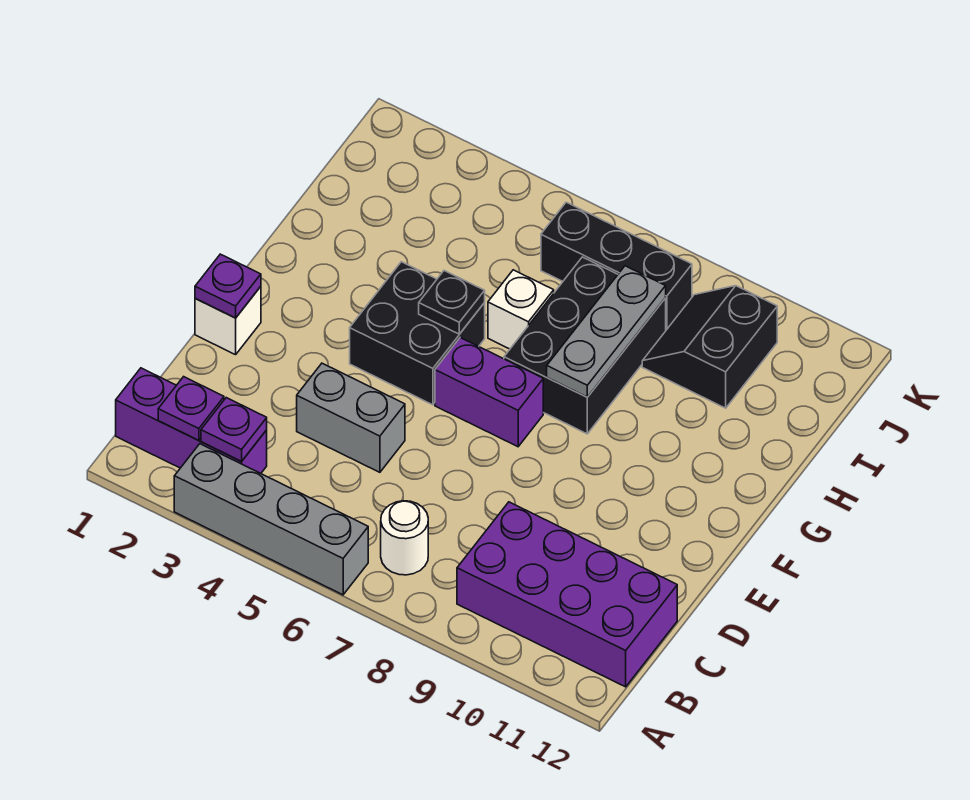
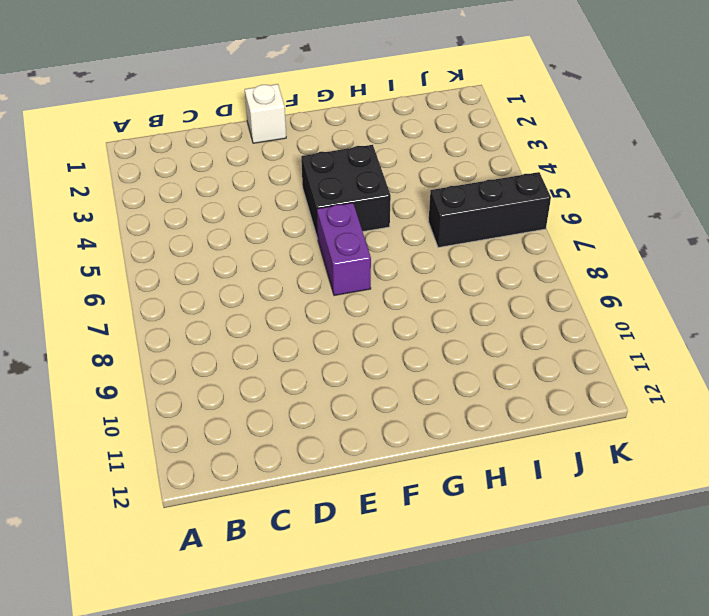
black brick I6:K6 level 1 -> black brick J6:J8 level 1
none -> grey brick A3:A6 level 1
none -> purple brick B1:B3 level 1
none -> white round brick B7 level 1

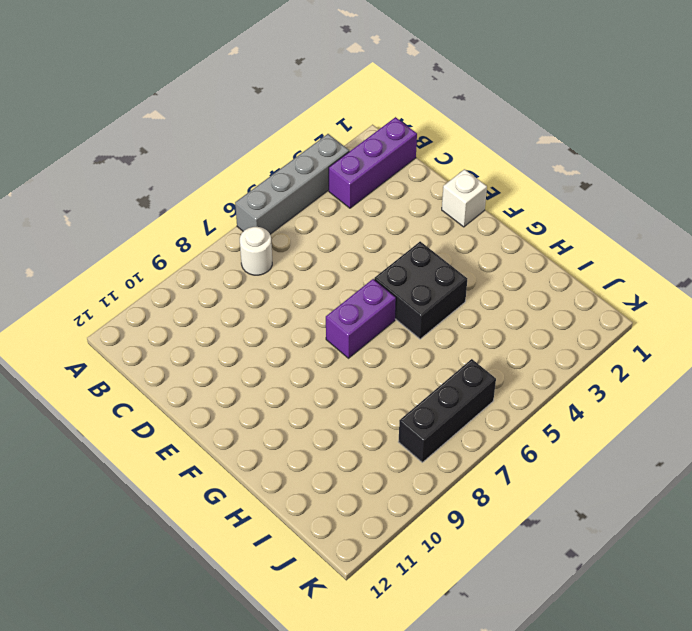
none -> purple brick B9:C12 level 1
none -> grey brick D4:D5 level 1
none -> black brick G7:I8 level 1

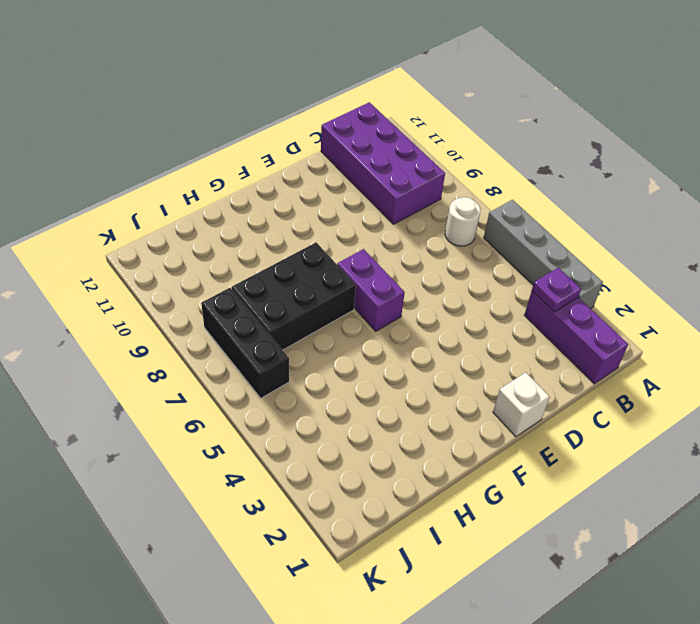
none -> grey brick D4:D5 level 1
none -> black brick F4:G5 level 1
none -> white brick H6 level 1

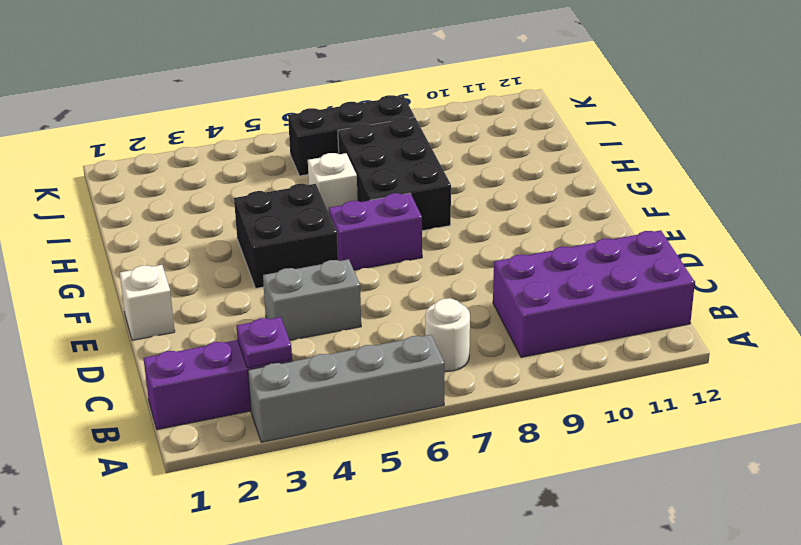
none -> black slope I9:J10 level 1 top 10
none -> purple plate B2 level 2
none -> purple plate E1 level 2

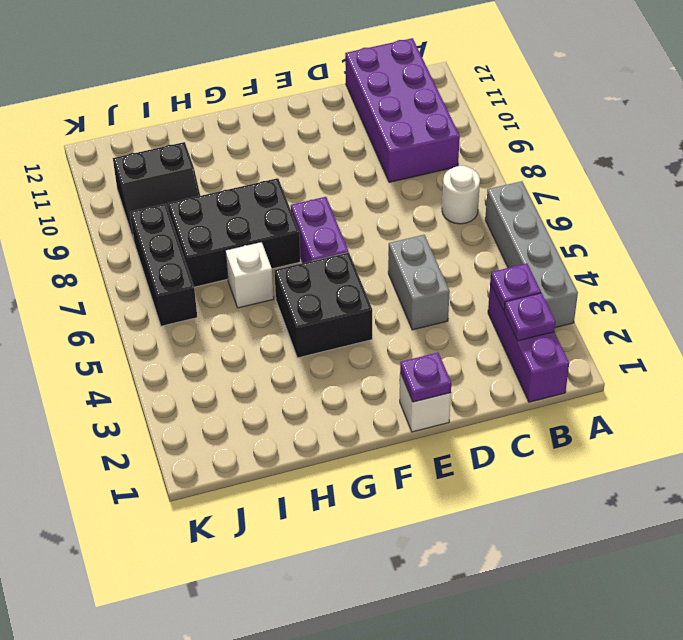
none -> black plate G5 level 2
none -> grey plate G8:I8 level 2

